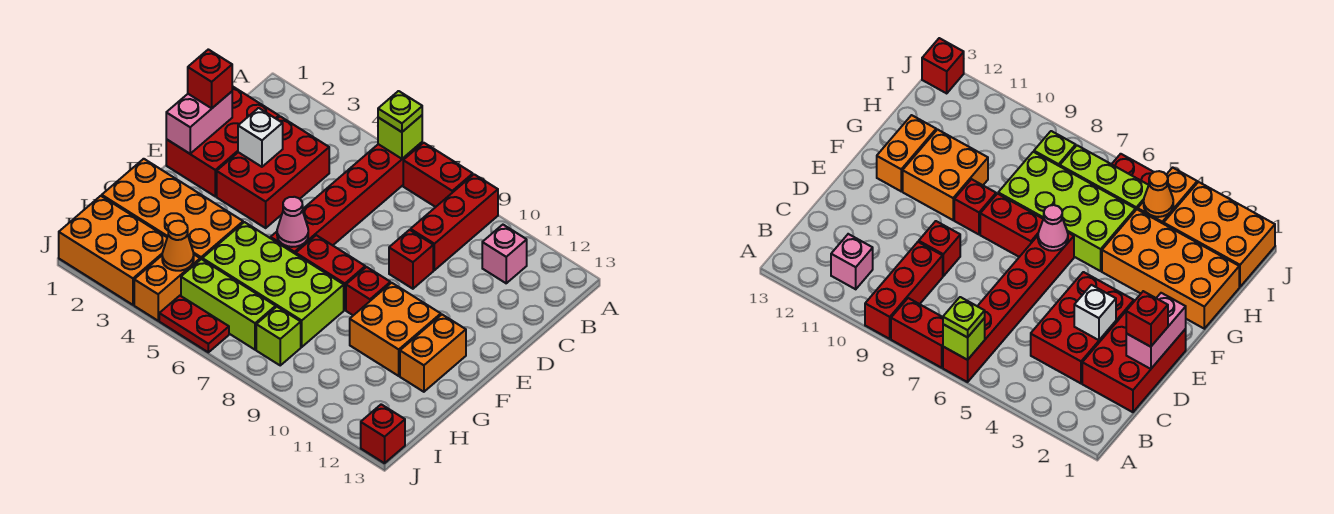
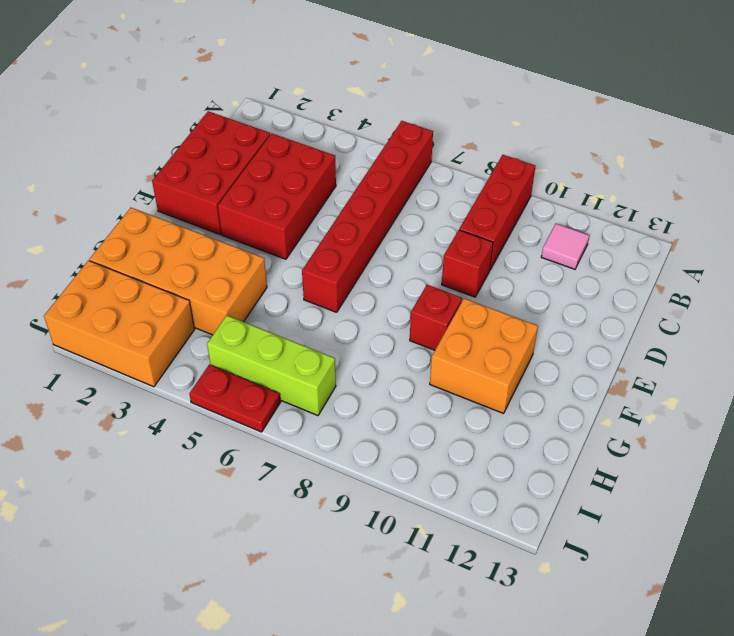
pink tile B11 level 1 -> pink brick B11 level 1
none -> red brick A7:A8 level 1
none -> red brick F7:F8 level 1
none -> orange brick F12:G12 level 1

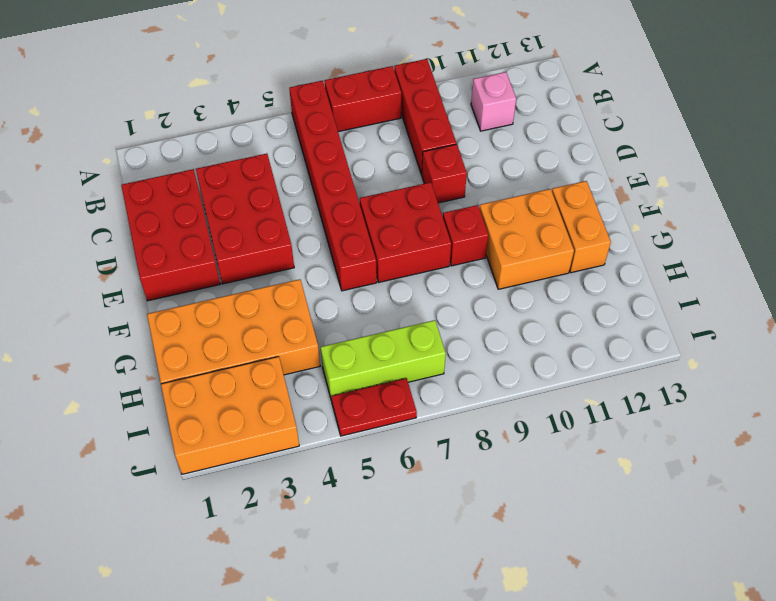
red brick E7:F8 level 1 -> red brick F7:F8 level 1
none -> lime brick G5:H8 level 1
none -> orange brick I4:J4 level 1
none -> lime brick I8 level 1

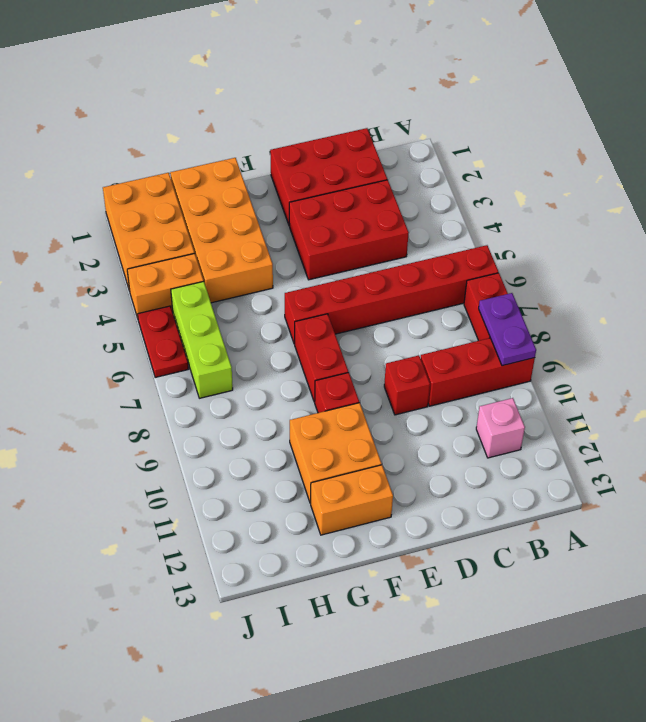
purple plate A8:A9 level 2 -> none
none -> lime brick G5:H8 level 1
none -> lime brick I8 level 1
none -> red brick J13 level 1

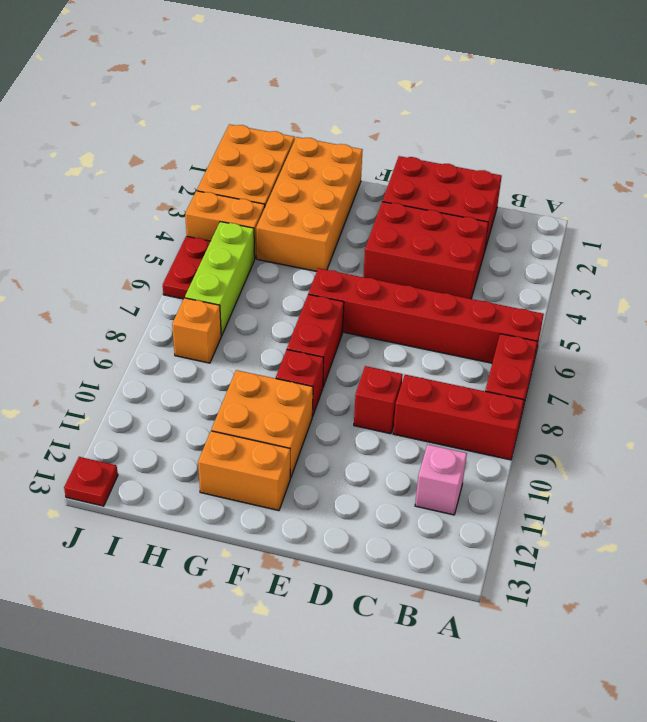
orange brick I8 level 1 -> lime brick I8 level 1
red plate J13 level 1 -> red brick J13 level 1
none -> lime brick G5:H8 level 1
none -> lime brick A6 level 2
none -> pink brick D1:E1 level 2

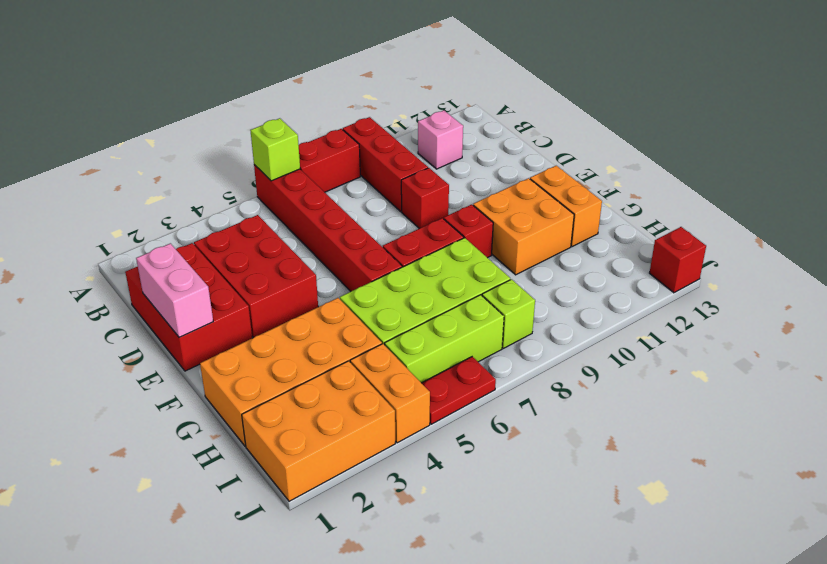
none -> white brick D3 level 2
none -> pink cone F6 level 2
none -> orange cone I4 level 2

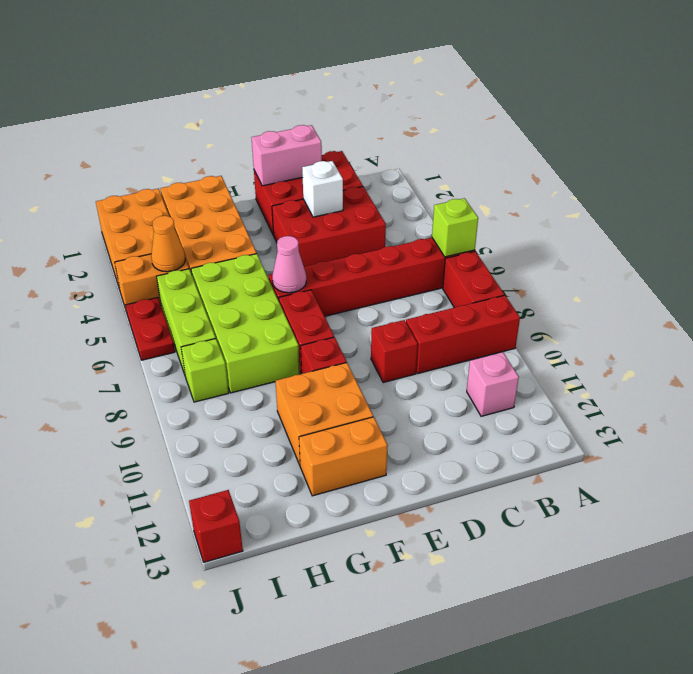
none -> lime plate A6 level 3
none -> red brick D1 level 3

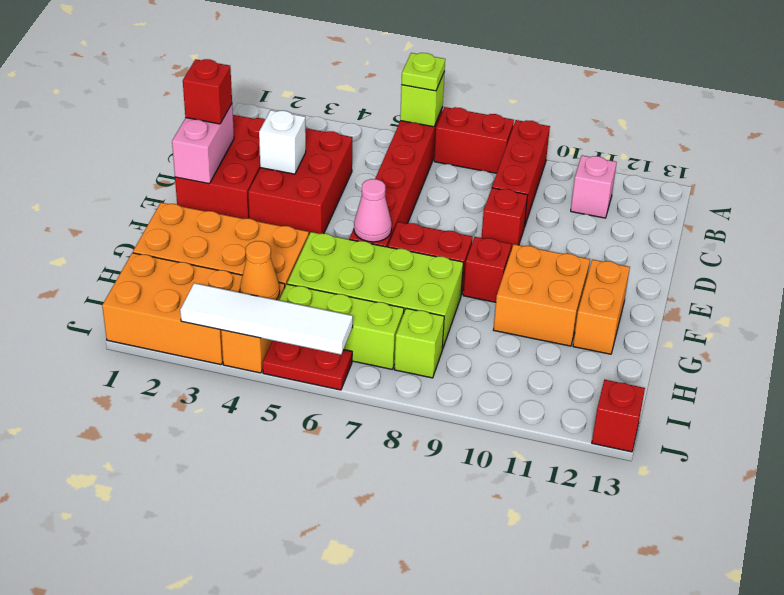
white tile J3:J6 level 2 -> none

